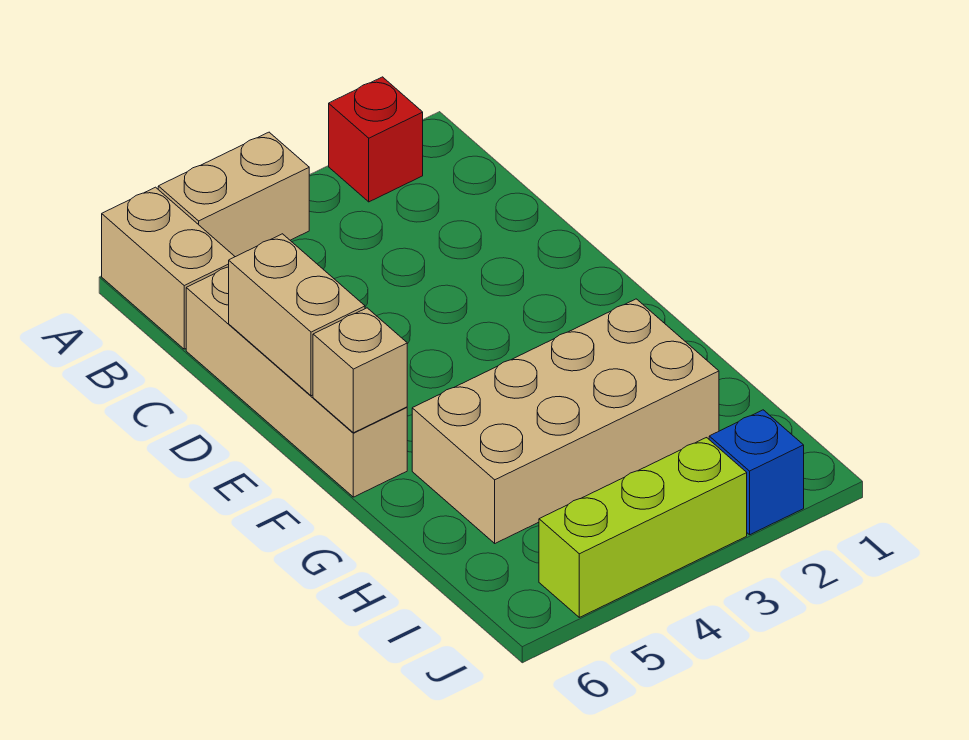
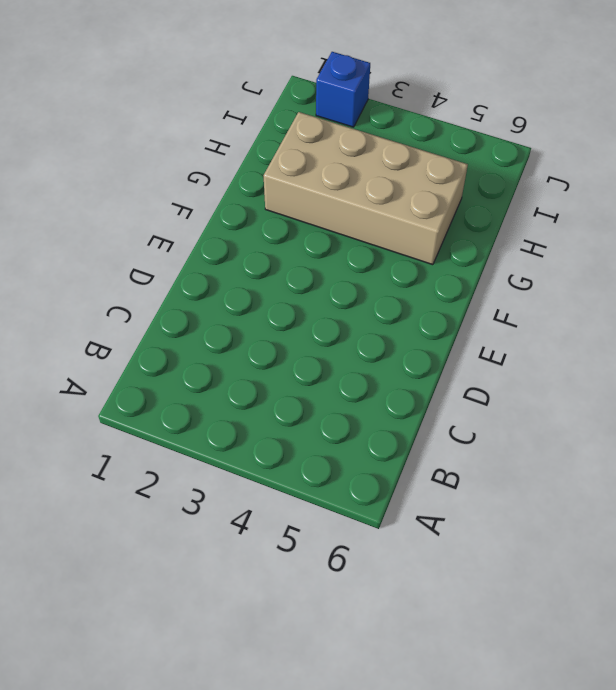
none -> red brick A2 level 1
none -> tan brick A4:A5 level 1

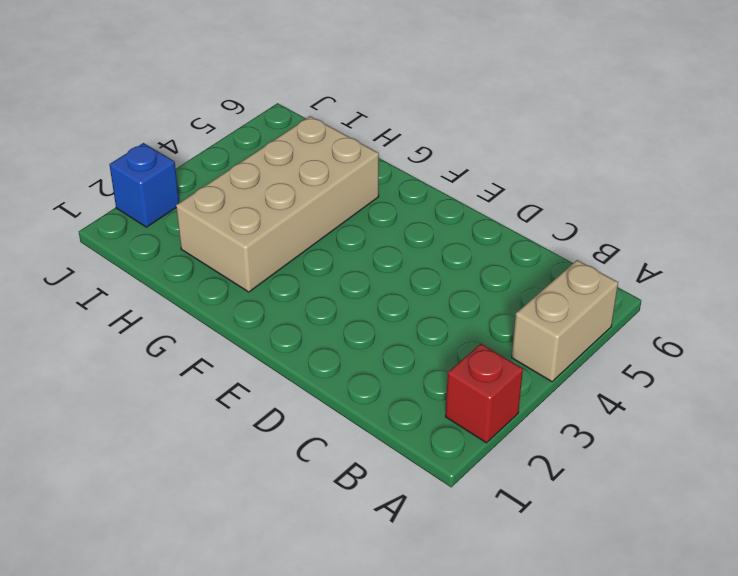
none -> tan brick A6:B6 level 1
none -> tan brick C6:F6 level 1

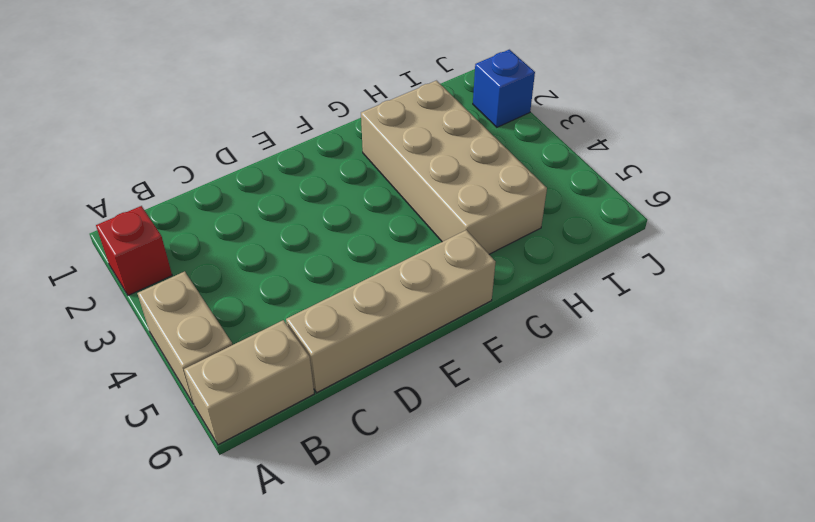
none -> lime brick J3:J5 level 1
none -> tan brick D6:E6 level 2

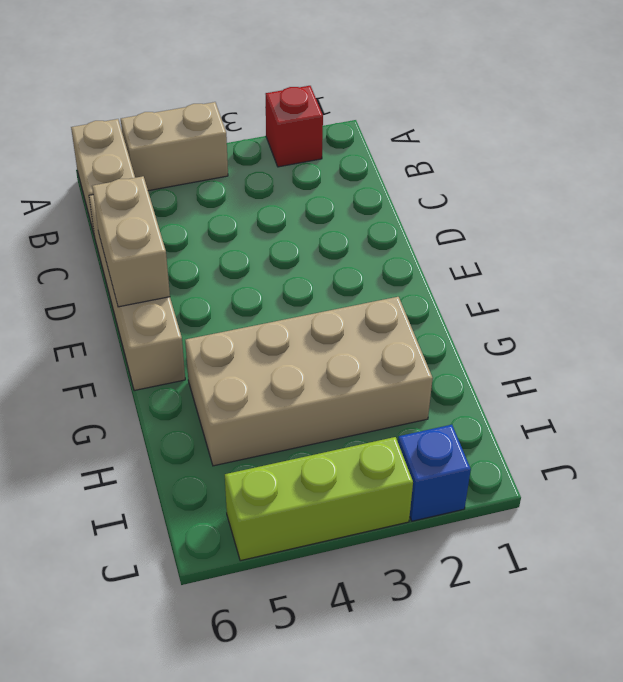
none -> tan brick F6 level 2

